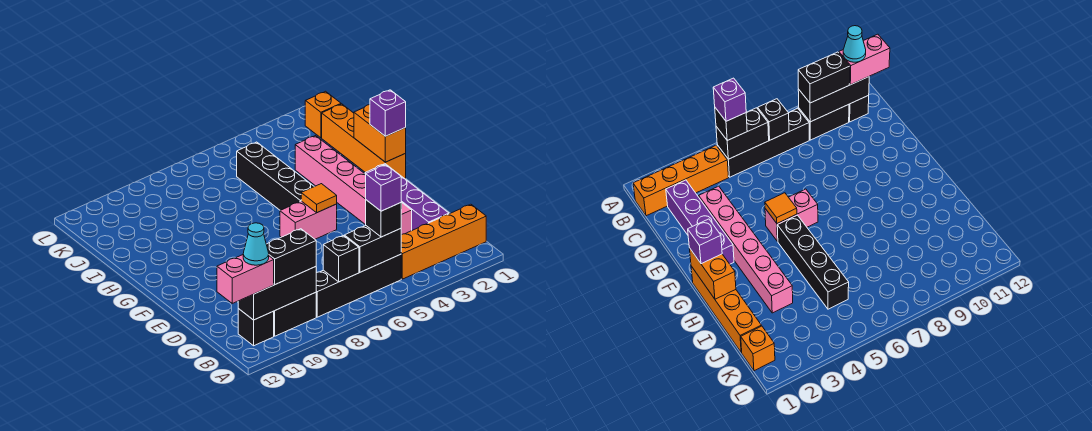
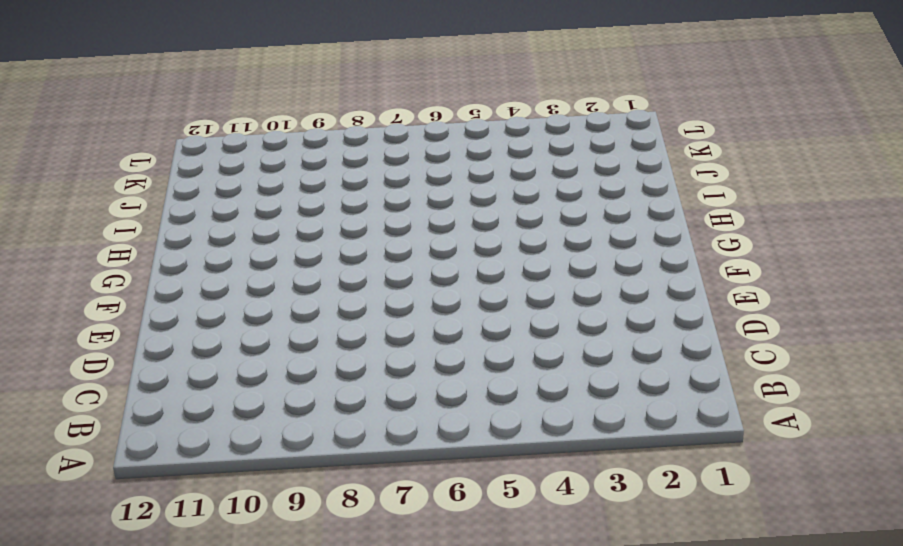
none -> orange brick B1:B4 level 1
none -> black brick B5:B8 level 1
none -> black brick B9:B10 level 1

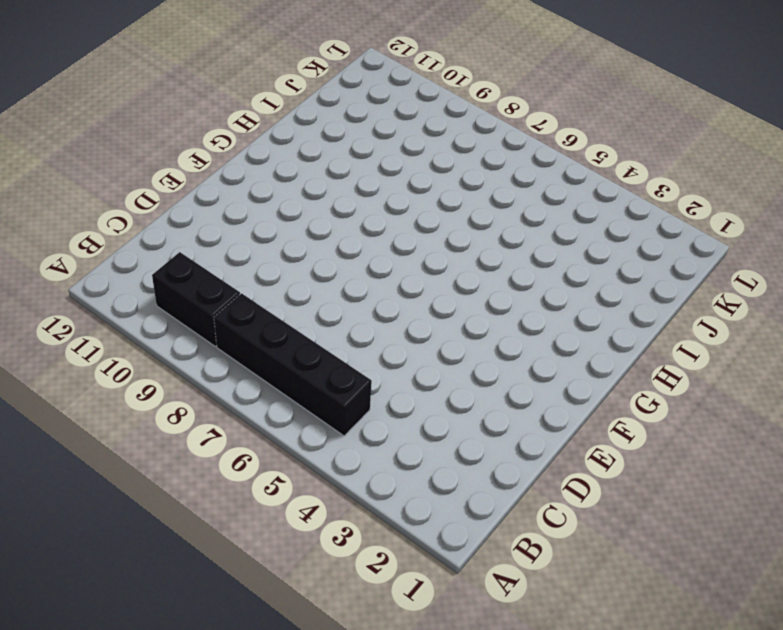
none -> orange brick B1:B4 level 1
none -> black brick B11 level 1
none -> purple brick C2:F2 level 1

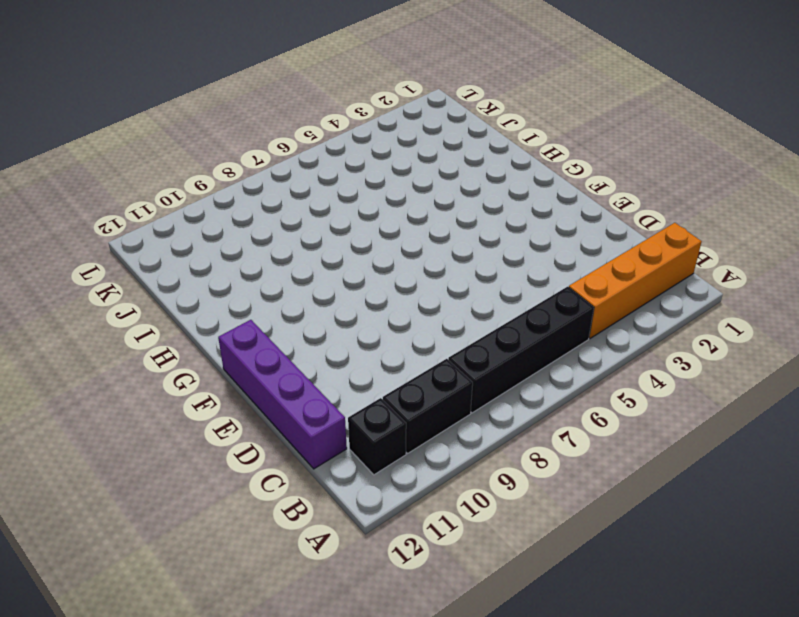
purple brick C12:F12 level 1 -> purple brick C2:F2 level 1
none -> pink brick D3:I3 level 1
none -> pink brick F5:F6 level 1
none -> orange brick G1:J1 level 1

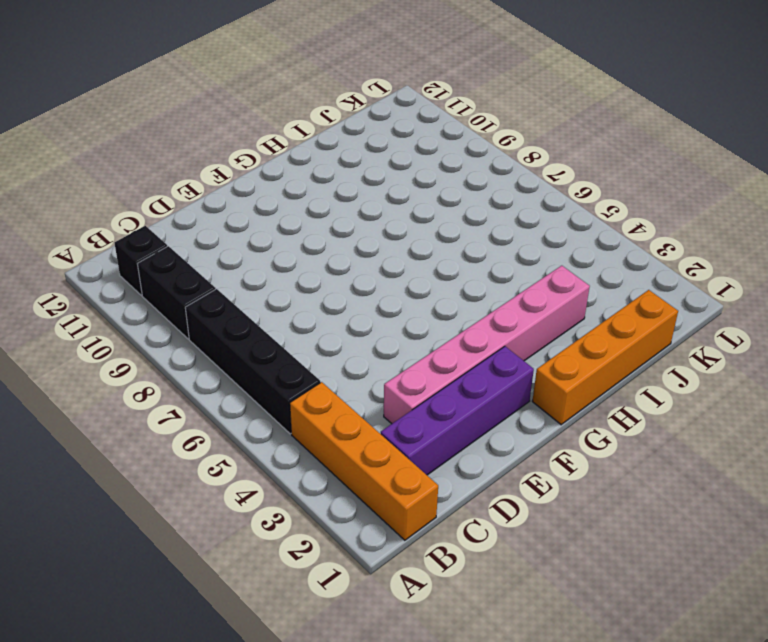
none -> pink brick F5:F6 level 1
none -> black brick G5:J5 level 1
none -> orange brick K1 level 1

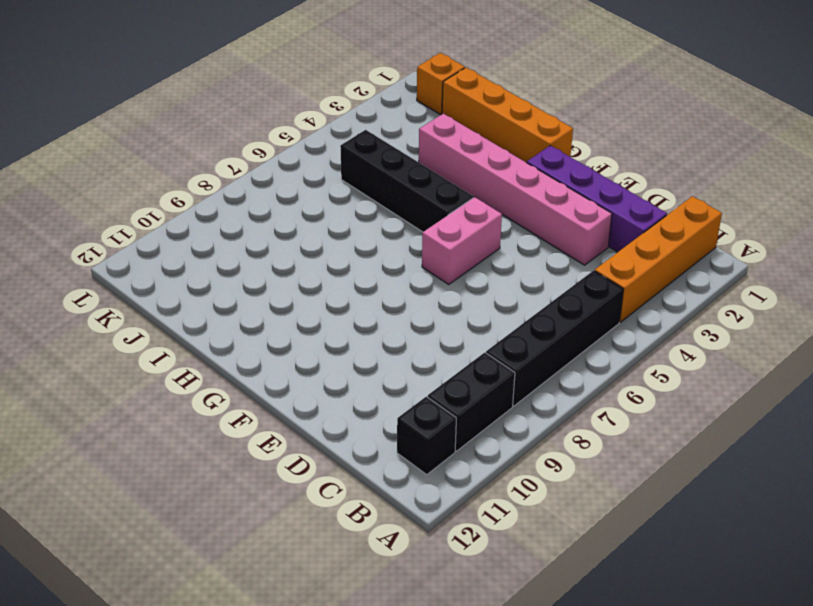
none -> black brick B5:B6 level 2
none -> black brick B7 level 2
none -> black brick B9:B11 level 2

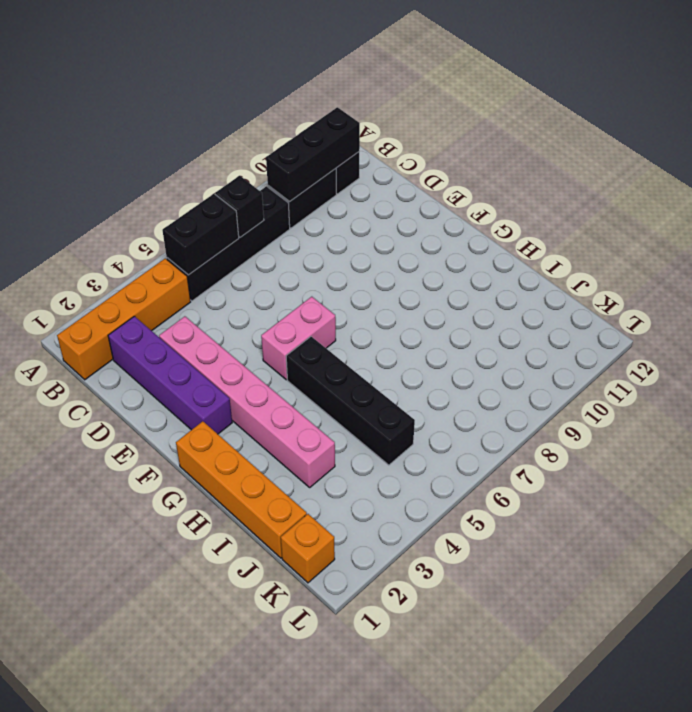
none -> orange tile F5 level 2
none -> orange brick G1:H1 level 2
none -> black brick B5 level 3

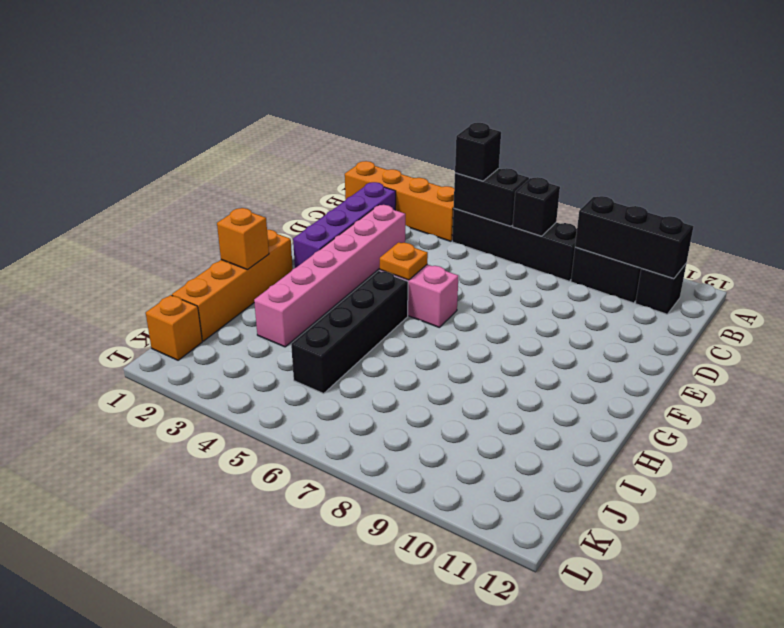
orange plate F5 level 2 -> orange tile F5 level 2
orange brick H1 level 2 -> orange brick G1:H1 level 2
none -> black brick B9:B10 level 3
none -> pink brick B11:B12 level 3
none -> purple brick G1 level 3

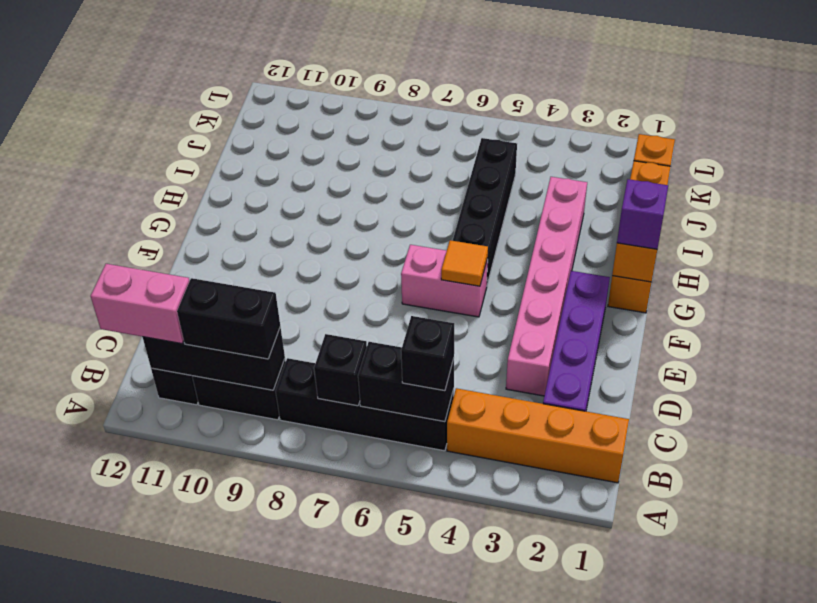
none -> purple brick B5 level 4
none -> cyan cone B11 level 4

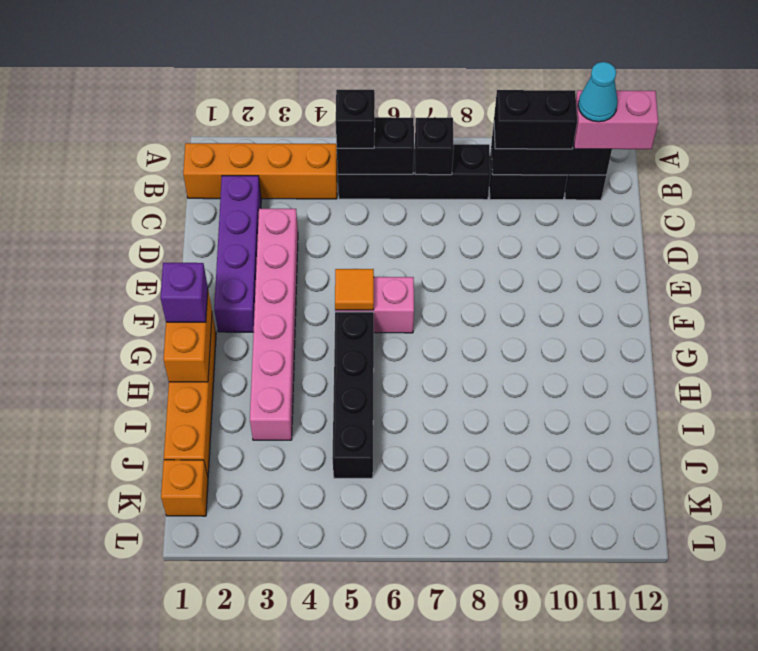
none -> purple brick B5 level 4

